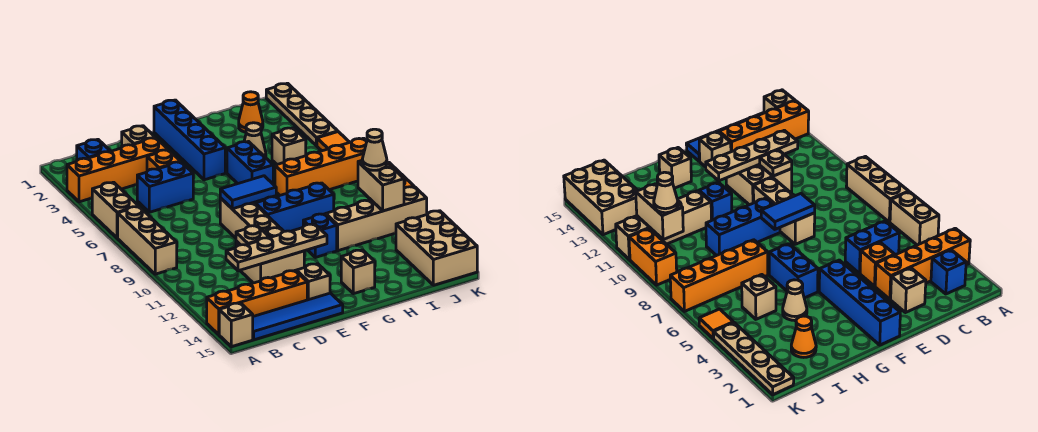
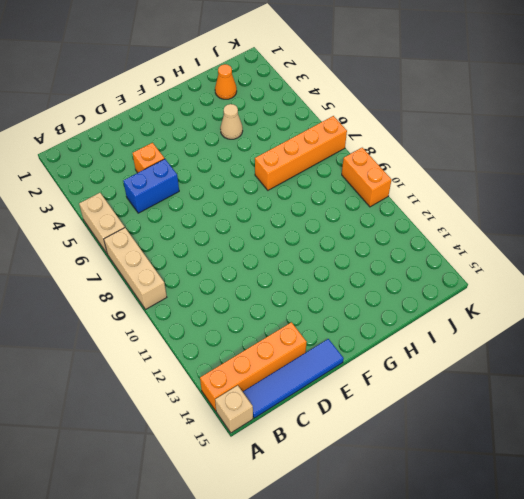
none -> orange brick A3:D3 level 1
none -> blue brick B2 level 1
none -> tan brick D2 level 1
none -> tan brick D11:E12 level 1

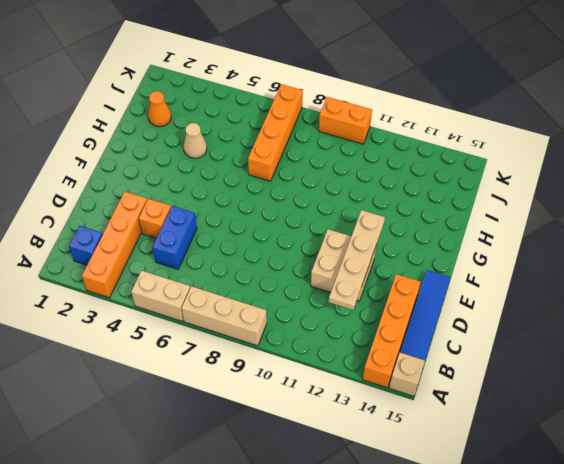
none -> tan brick D2 level 1
none -> tan brick E8:E10 level 1
none -> tan brick E14 level 1
none -> blue brick F1:F4 level 1

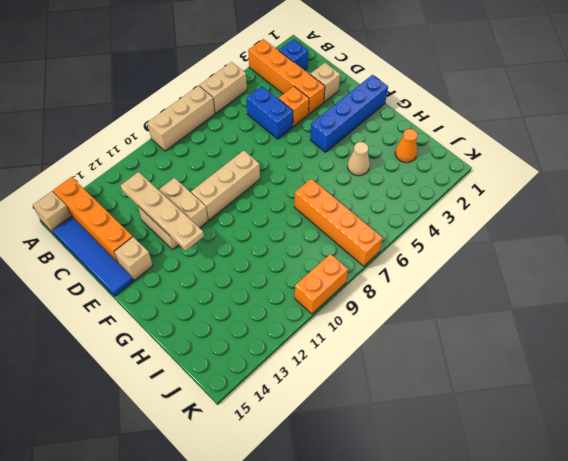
none -> blue brick F9:H9 level 1
none -> blue brick G5:G6 level 1
none -> blue brick G11 level 1
none -> tan brick G14 level 1

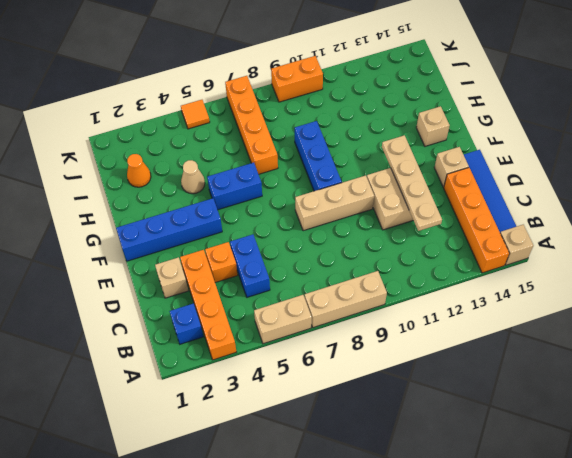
none -> blue brick G11 level 1
none -> tan brick H11:K11 level 1
none -> tan brick I5 level 1
none -> tan brick J13:K15 level 1

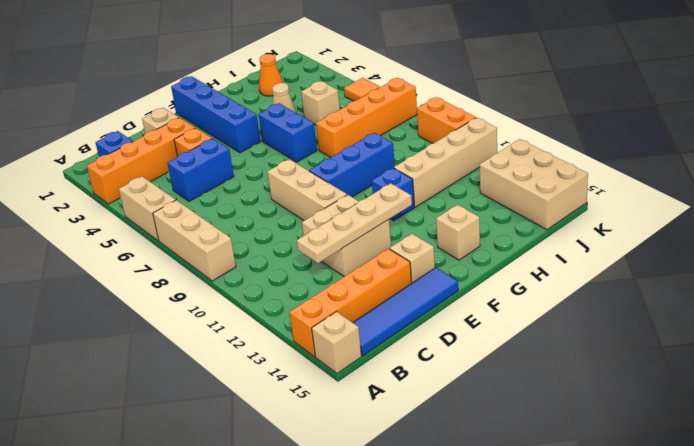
none -> tan plate K1:K4 level 1
none -> tan plate D11 level 2
none -> blue tile E8:F8 level 2
none -> tan brick J10:J11 level 2

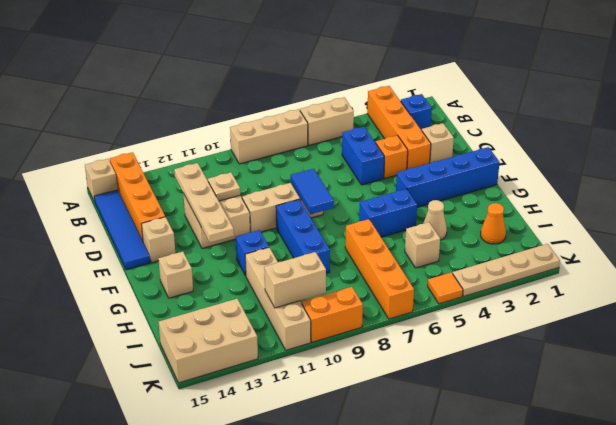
none -> tan cone J10 level 3

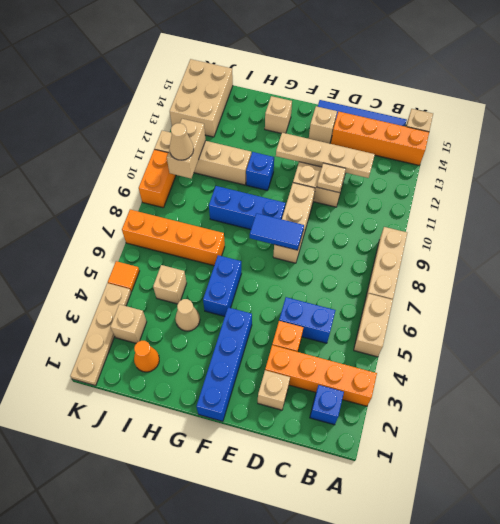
tan brick J3 level 1 -> none

